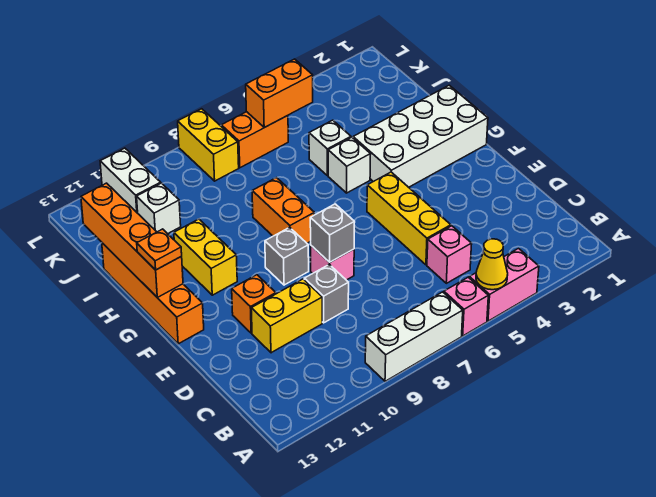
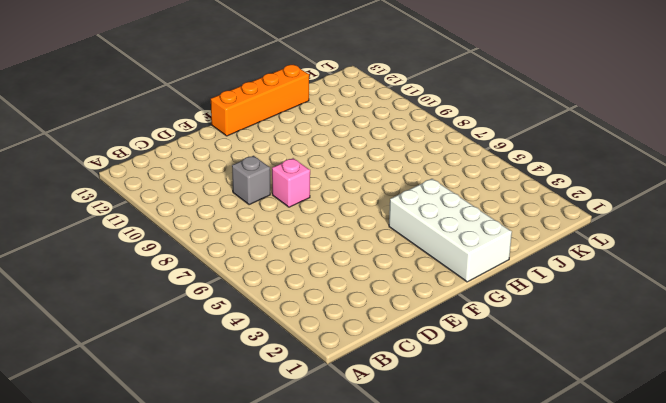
none -> pink brick A4:A5 level 1
none -> pink brick A6 level 1
none -> white brick A7:A9 level 1

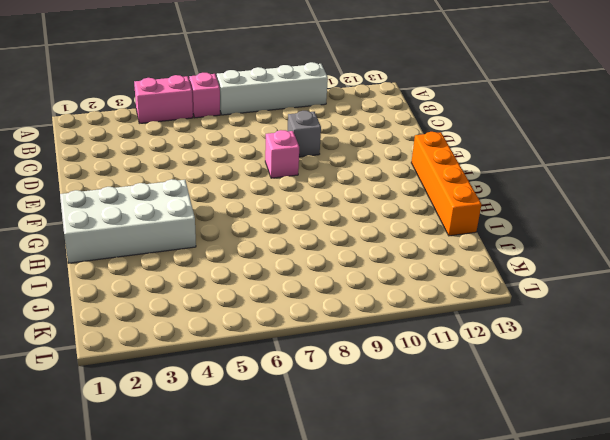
white brick A7:A10 level 1 -> white brick A7:A9 level 1
none -> pink brick C5 level 1
none -> yellow brick D5:F5 level 1
none -> yellow brick D10:D11 level 1

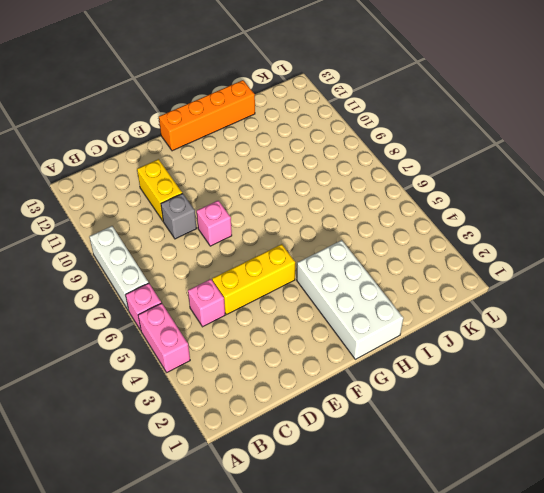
none -> orange brick E11 level 1
none -> grey brick F9 level 1
none -> orange brick G8:H8 level 1

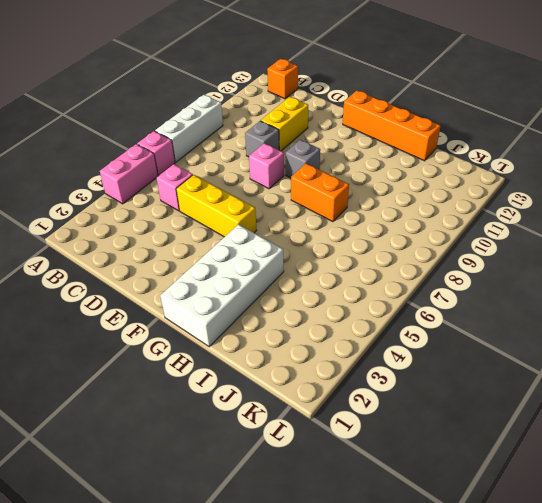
orange brick B13 level 1 -> orange brick E11 level 1
none -> yellow brick G11:H11 level 1
none -> white brick H5 level 1
none -> white brick I5 level 1

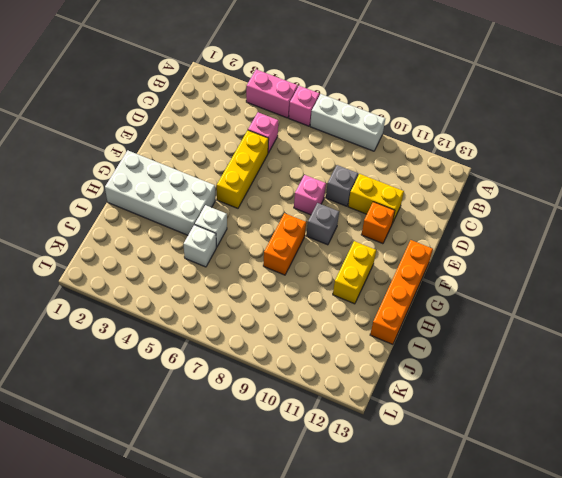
none -> white brick J11 level 1
none -> orange brick K6:K7 level 1
none -> yellow brick K8:L8 level 1

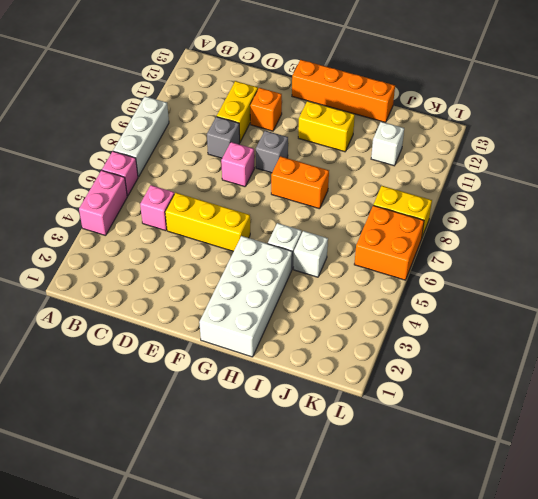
orange brick K6:L7 level 1 -> orange brick K6:K7 level 1
none -> white brick K11:L11 level 1
none -> yellow cone A5 level 2
none -> grey brick E8 level 2

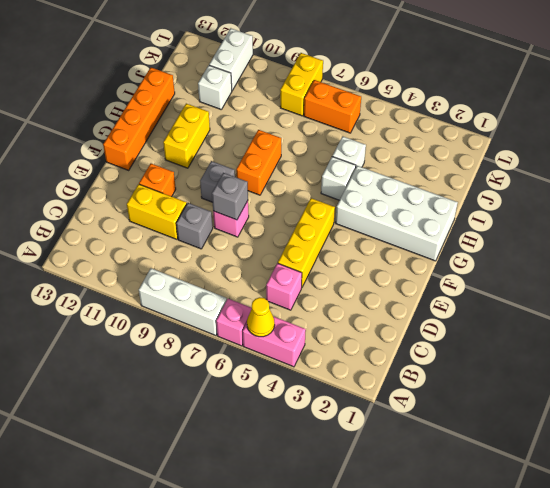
none -> orange brick G13:J13 level 2
none -> orange brick K5:K6 level 2
none -> orange plate G13 level 3

